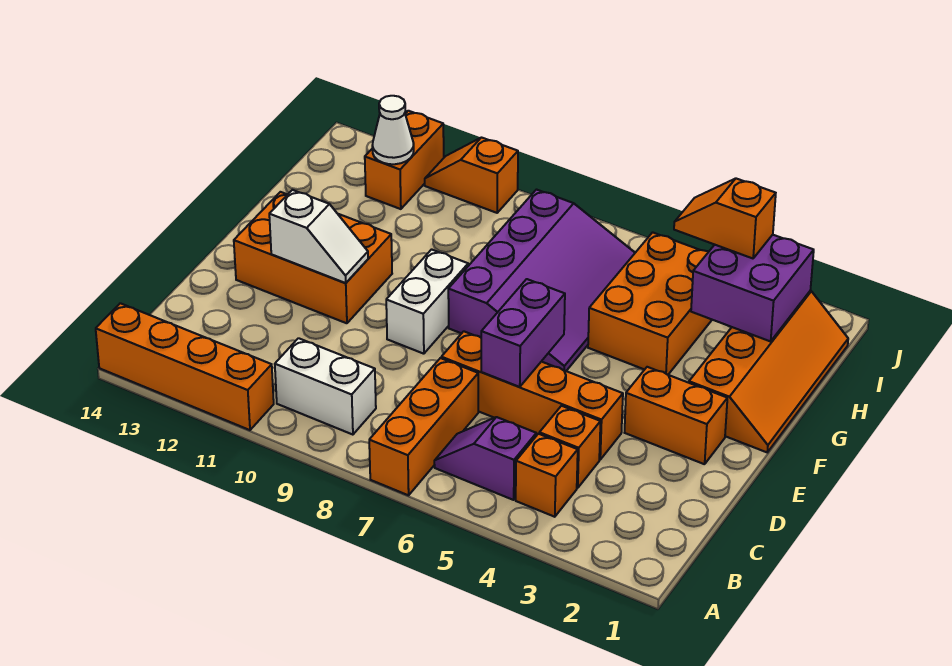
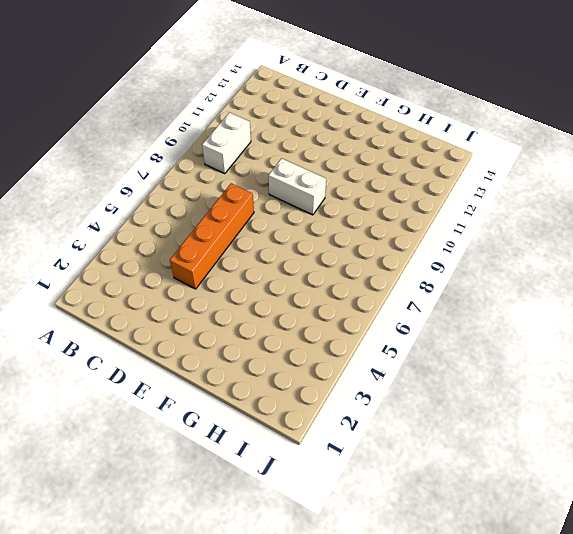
none -> orange brick A7:C7 level 1
none -> orange brick A11:A14 level 1
none -> orange brick B4 level 1

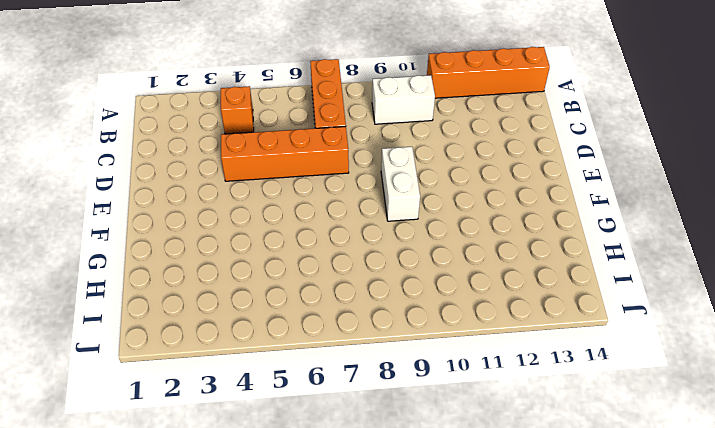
none -> purple slope B5:B6 level 1 top 5
none -> orange brick C4 level 1
none -> orange brick E2:E3 level 1

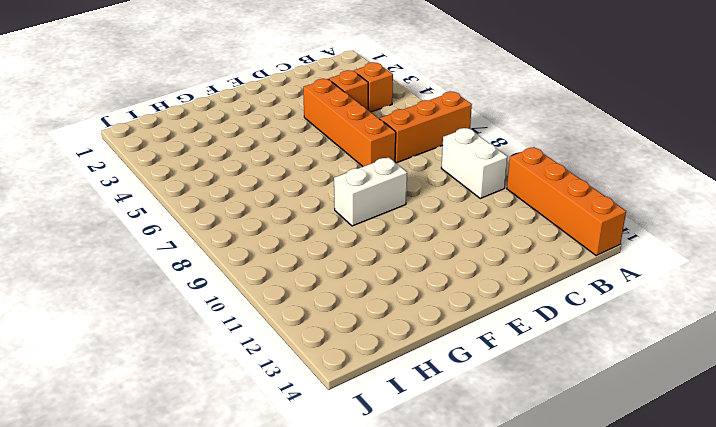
none -> purple slope B5:B6 level 1 top 5
none -> orange brick E2:E3 level 1
none -> orange brick E11:F13 level 1

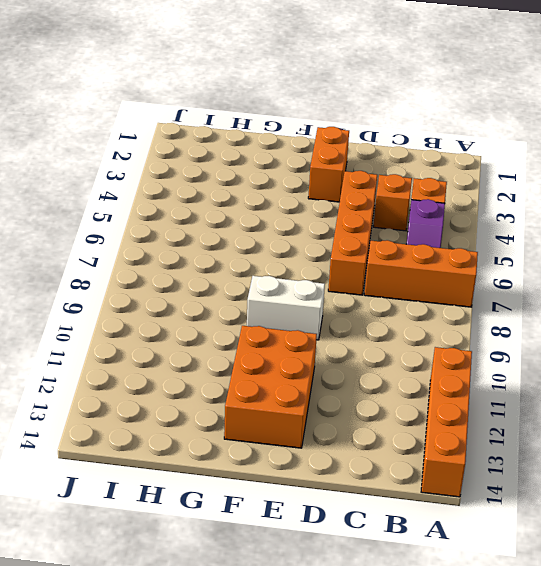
none -> white brick B9:B10 level 1
none -> orange slope F1:I2 level 1 top 2
none -> purple slope F6:I8 level 1 top 8

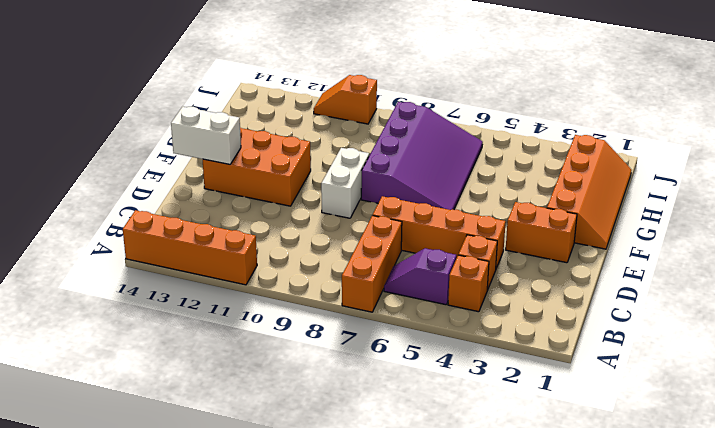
white brick E13:E14 level 2 -> white brick B9:B10 level 1
none -> orange brick G4:I5 level 1
none -> orange brick I12:J12 level 1
none -> purple brick D6:E6 level 2

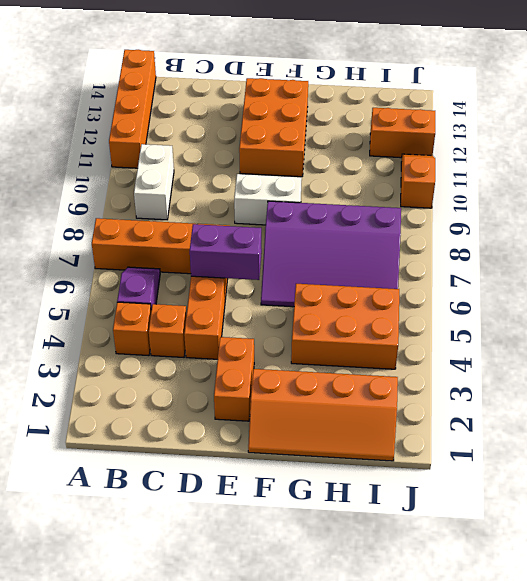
none -> white slope E11:E12 level 2 top 12
none -> purple brick H2:I3 level 2
none -> white cone I12 level 2

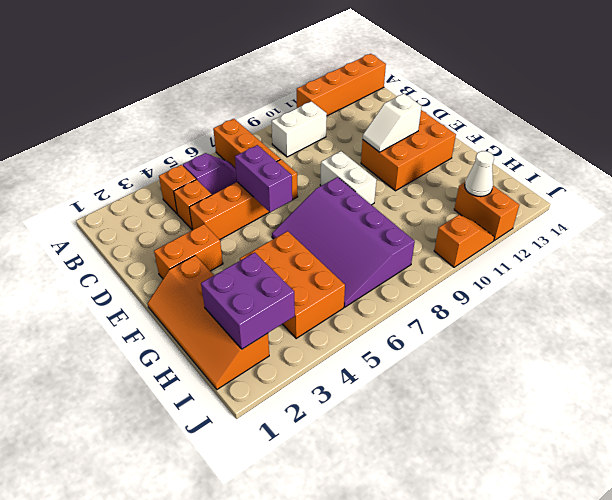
none -> orange slope I3:I4 level 3 top 3

